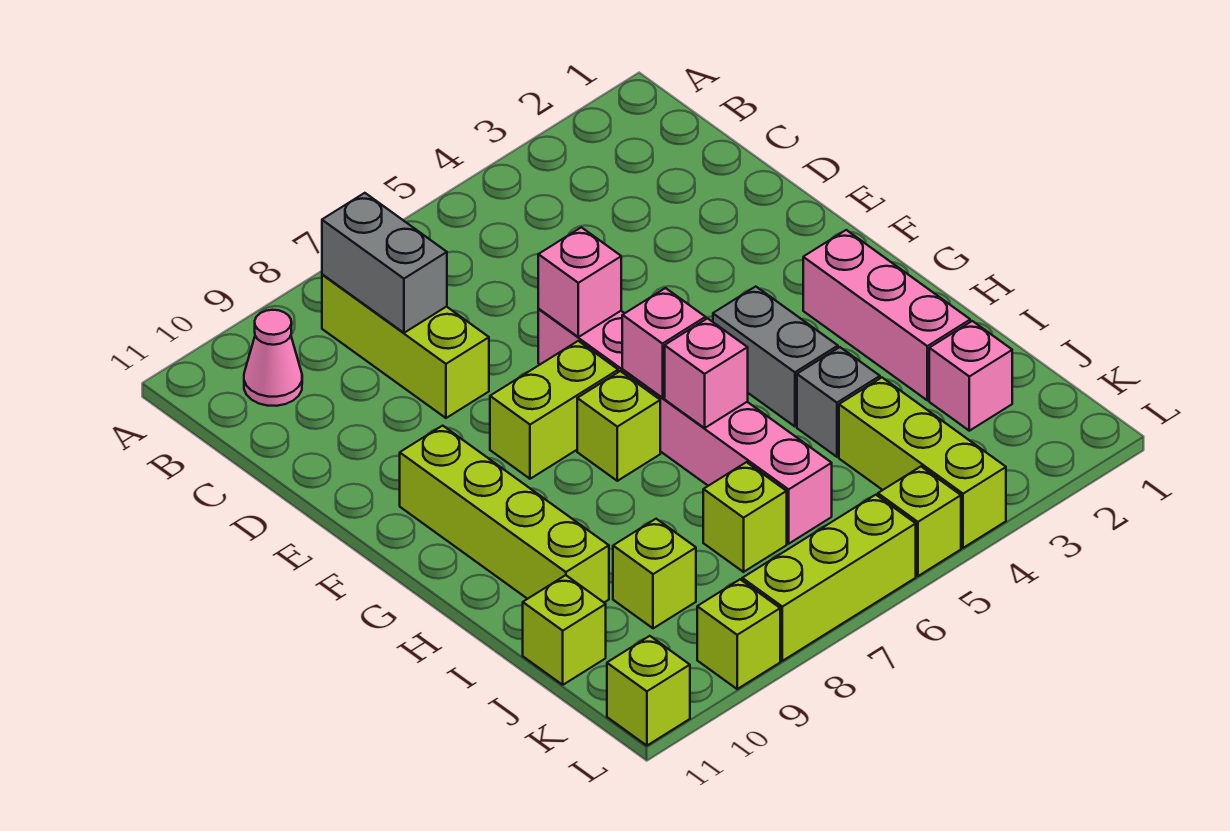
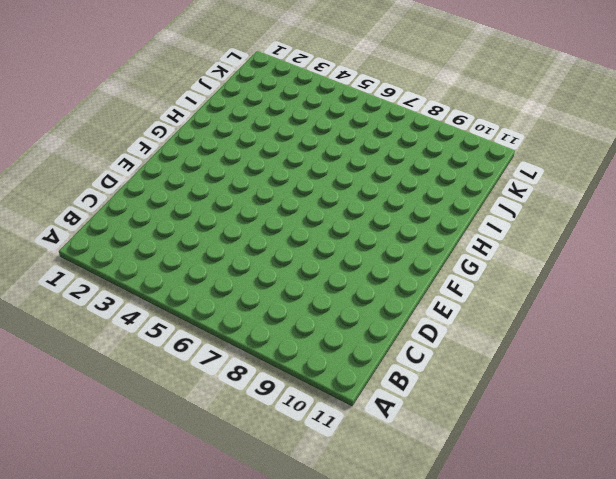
none -> lime brick B8:D8 level 1
none -> pink cone B10 level 1
none -> pink brick E6:J6 level 1

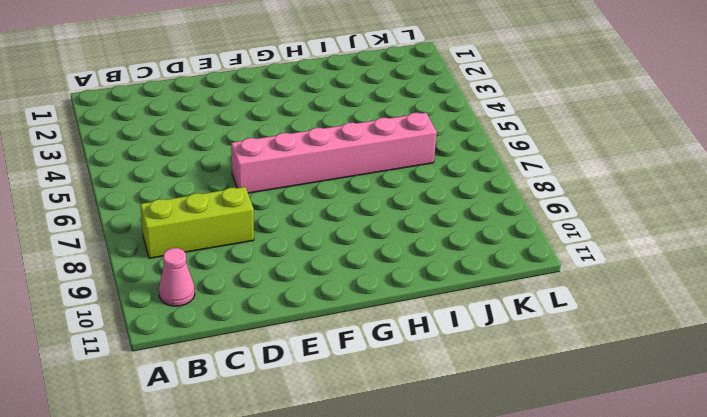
none -> lime brick F7:F8 level 1
none -> lime brick F10:I10 level 1
none -> pink brick G2:I2 level 1

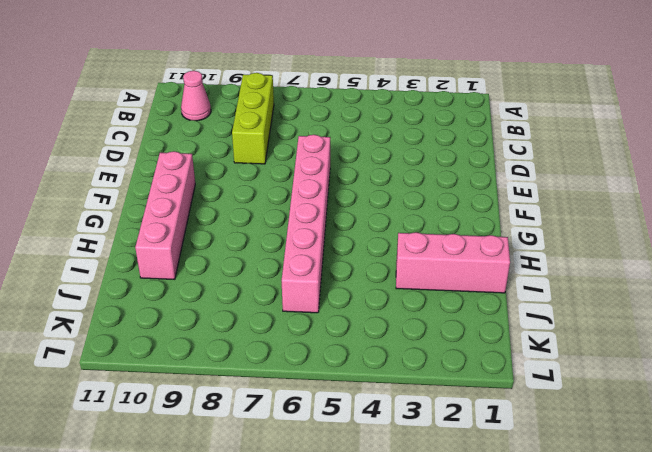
pink brick F10:I10 level 1 -> lime brick F10:I10 level 1
pink brick I1:I3 level 1 -> pink brick G2:I2 level 1
none -> lime brick F7:F8 level 1
none -> grey brick G4:H4 level 1
none -> lime brick G7 level 1

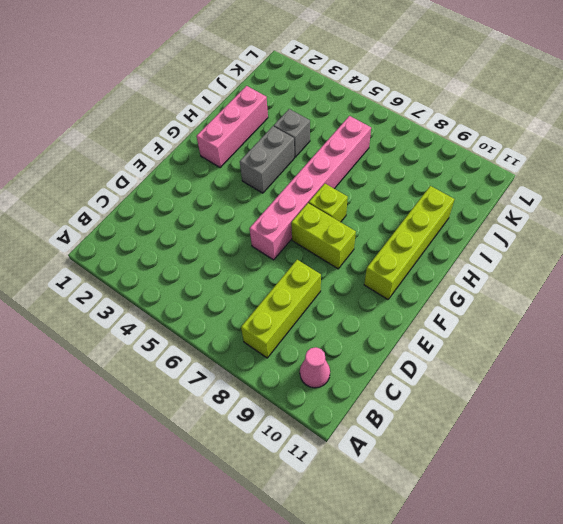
none -> pink brick J2 level 1
none -> lime brick J4:L4 level 1
none -> lime brick J7 level 1

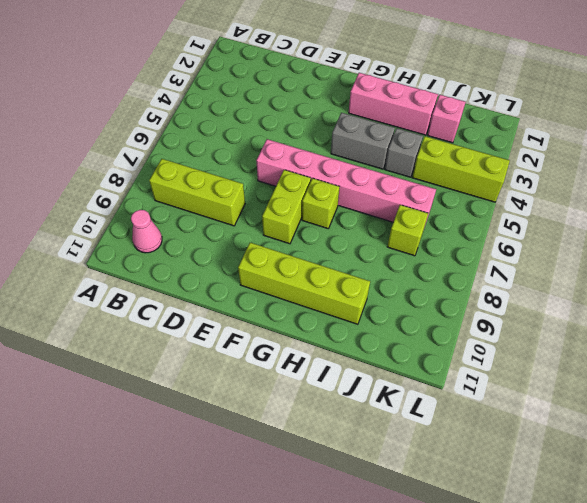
none -> lime brick J9 level 1
none -> lime brick J11 level 1
none -> lime brick L5 level 1

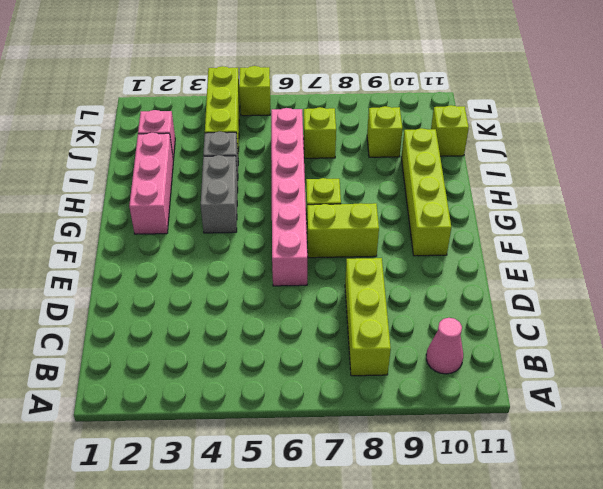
none -> lime brick L6:L8 level 1
none -> lime brick L9 level 1
none -> lime brick L11 level 1

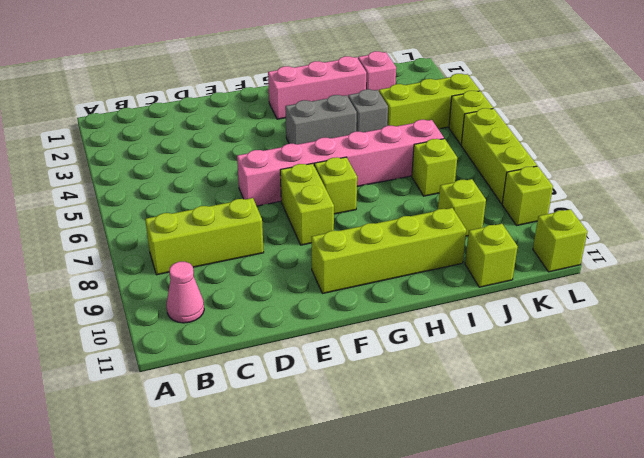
none -> grey brick B8:C8 level 2
none -> pink brick E6 level 2
none -> pink brick G6 level 2

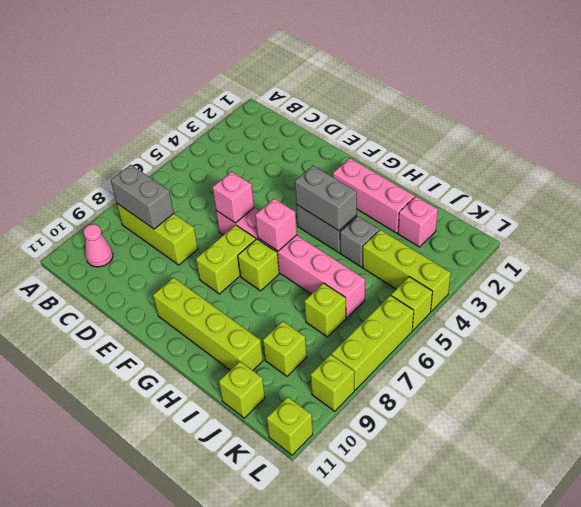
grey brick G4:H4 level 2 -> none
none -> pink brick H6 level 2

